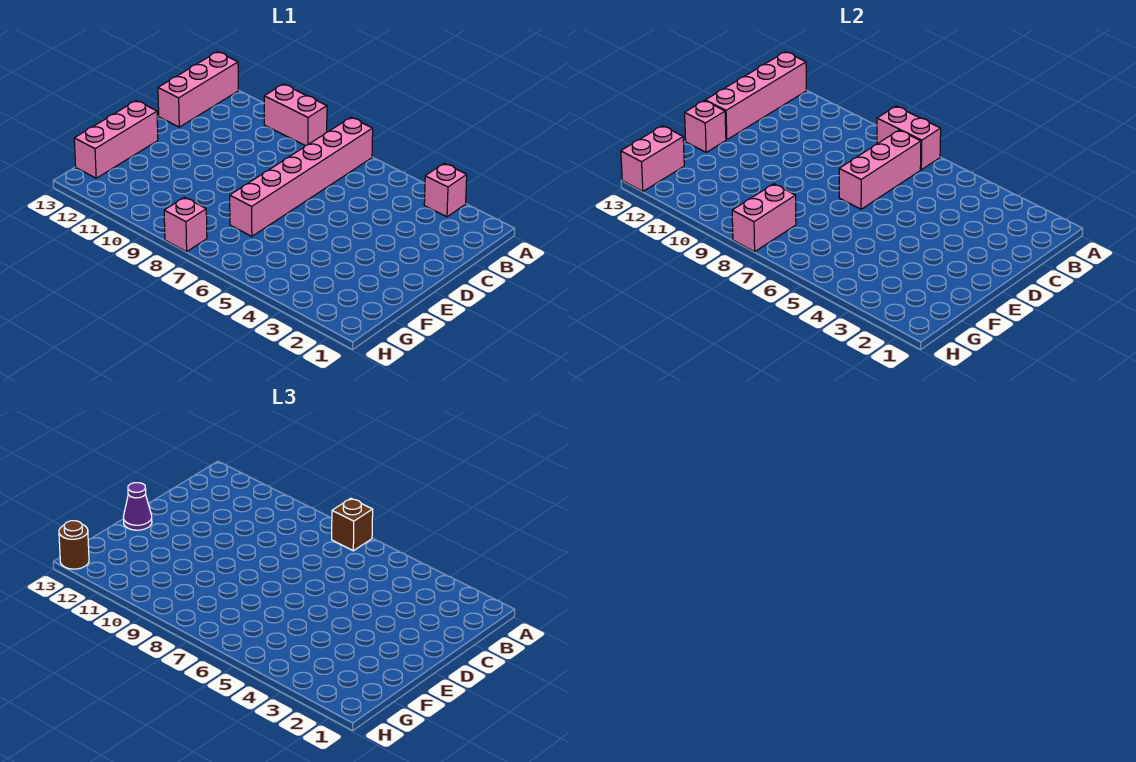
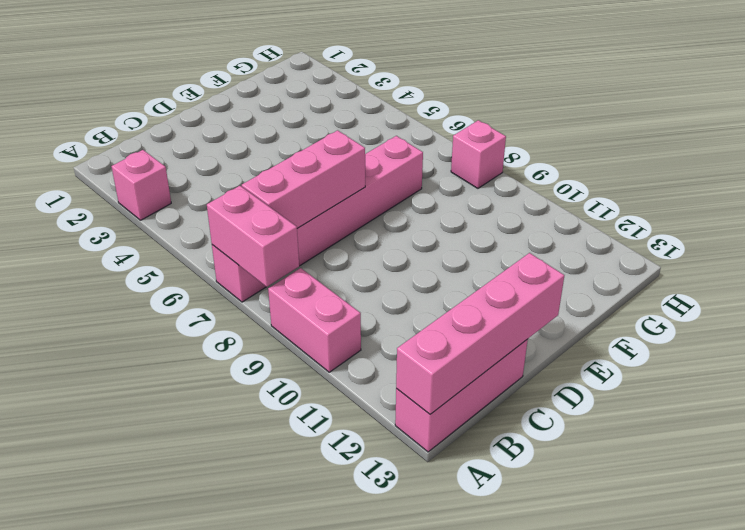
none -> pink brick E13:G13 level 1
none -> pink brick E13 level 2
none -> pink brick G8:H8 level 2

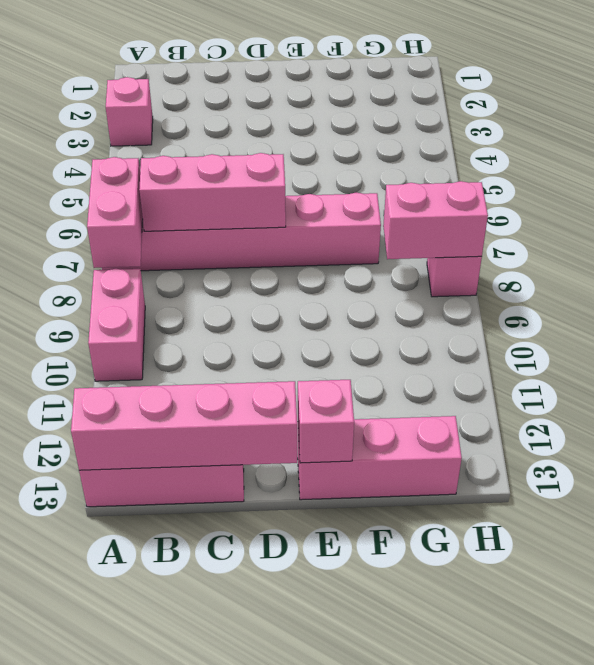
none -> pink brick G13:H13 level 2
none -> brown brick A7 level 3
none -> purple cone E13 level 3

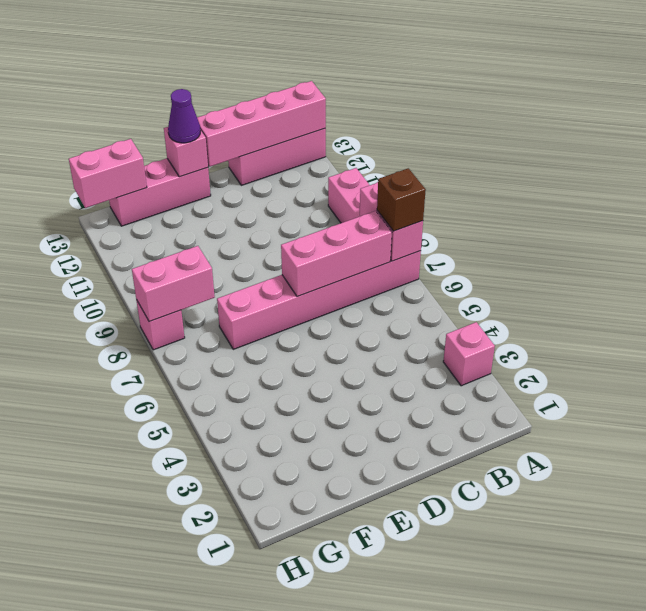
none -> brown round brick H13 level 3

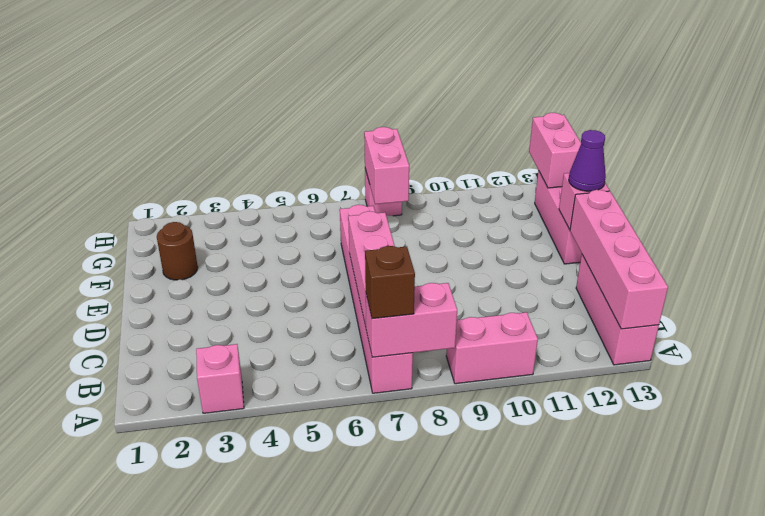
brown round brick F2 level 1 -> brown round brick H13 level 3

